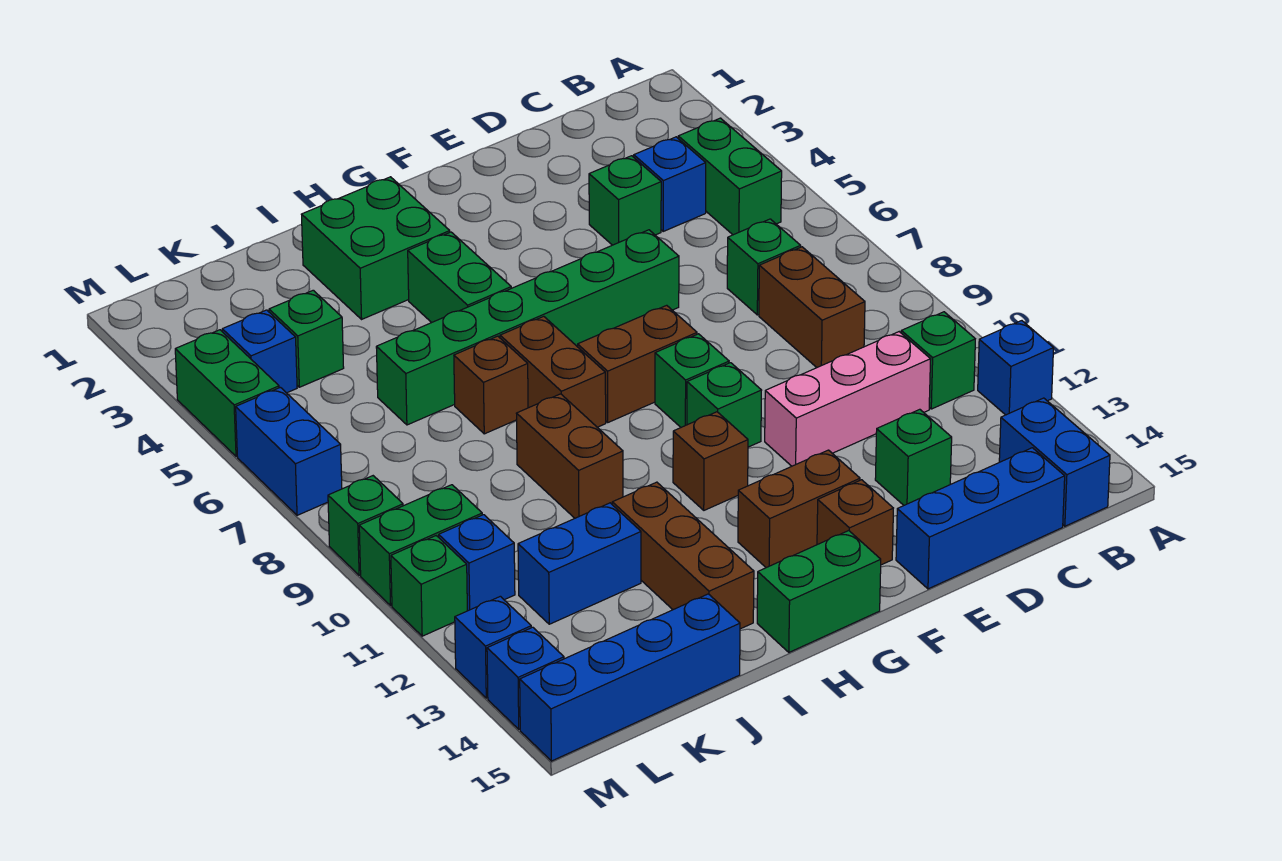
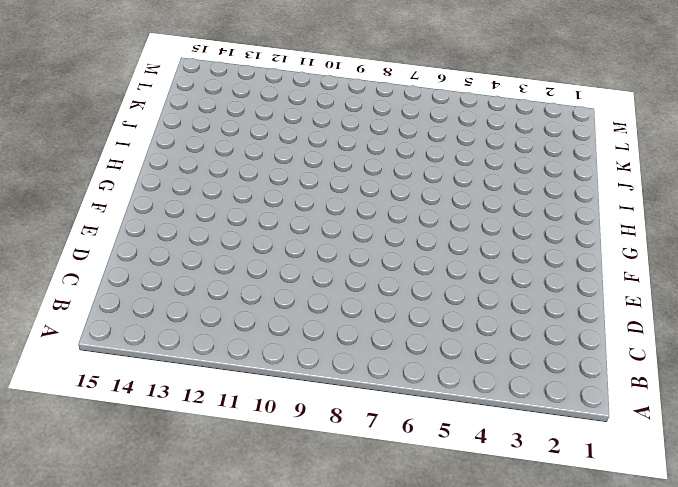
none -> blue brick A12 level 1
none -> green brick B4:B5 level 1
none -> green brick B11 level 1
none -> blue brick B14:B15 level 1

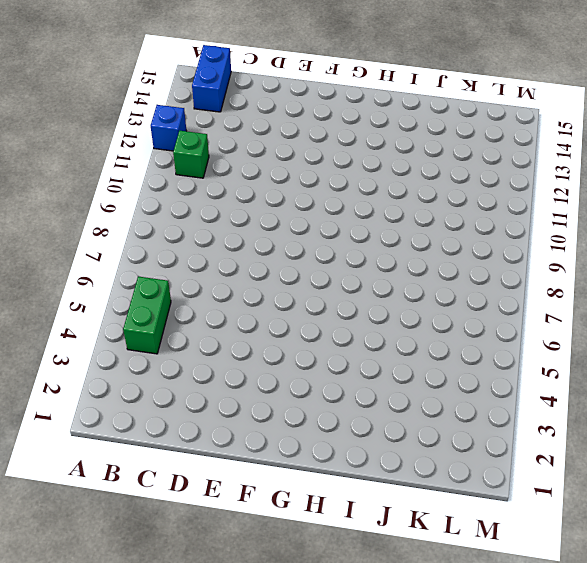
none -> blue brick C4 level 1
none -> green brick C7 level 1
none -> brown brick C8:C9 level 1
none -> pink brick C11:E11 level 1

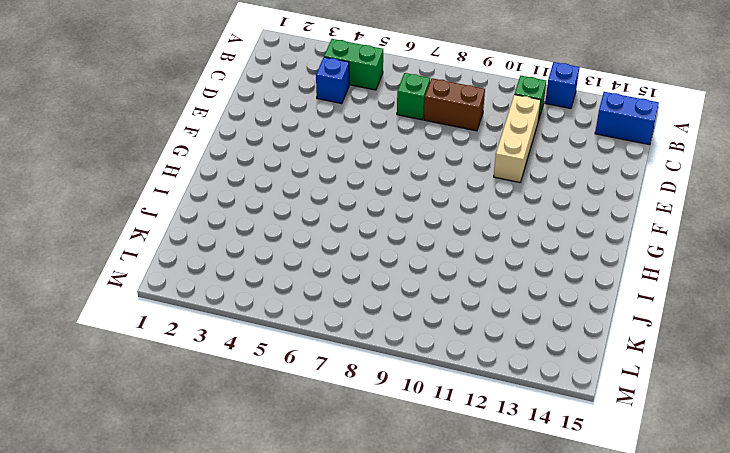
tan brick C11:E11 level 1 -> pink brick C11:E11 level 1
none -> blue brick C15:E15 level 1
none -> green brick D4 level 1
none -> green brick D13 level 1
none -> green brick E6:J6 level 1

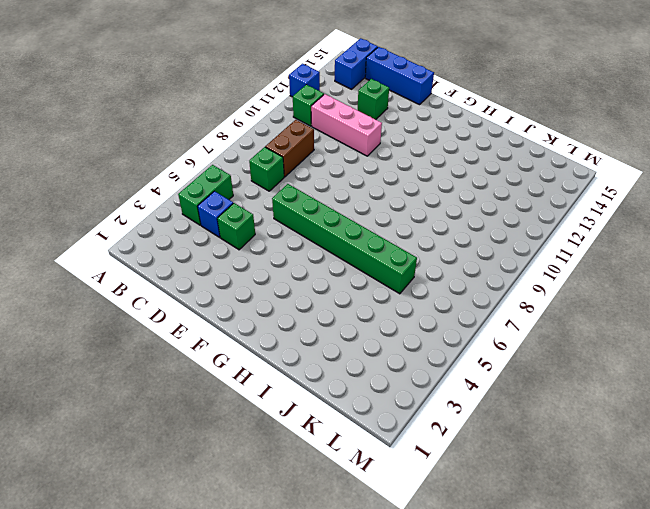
none -> brown brick F8:G8 level 1
none -> green brick F9 level 1
none -> green brick F10 level 1
none -> brown brick F13:G13 level 1

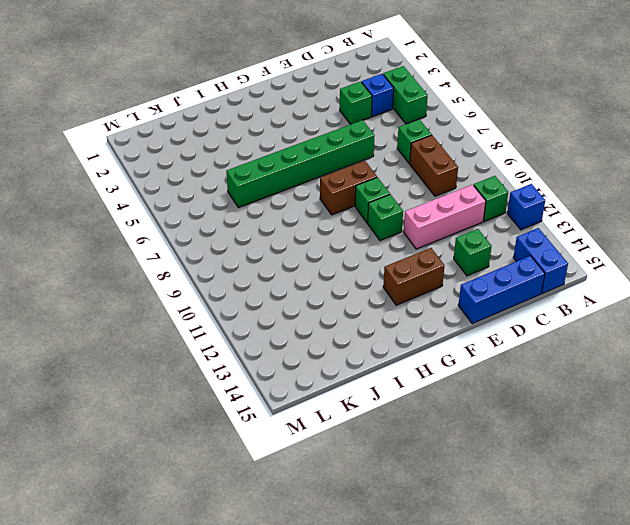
none -> brown brick F14 level 1
none -> brown brick G11 level 1
none -> green brick G15:H15 level 1
none -> green brick H2:I3 level 1

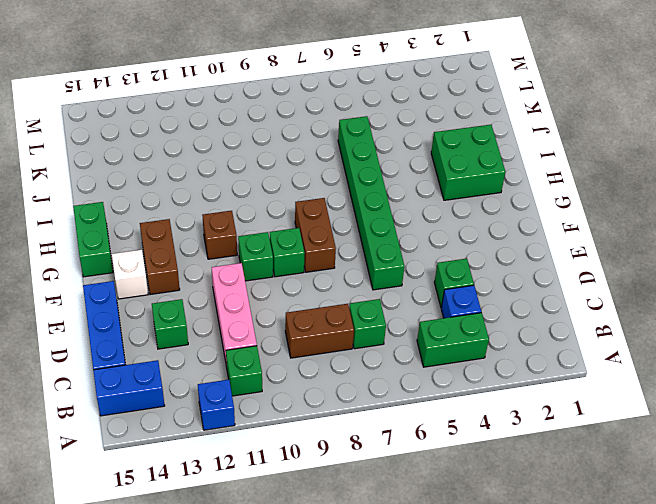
white brick F14 level 1 -> brown brick F14 level 1
none -> green brick H4:H5 level 1
none -> brown brick H7:H8 level 1
none -> brown brick I7 level 1
none -> brown brick I9:I10 level 1

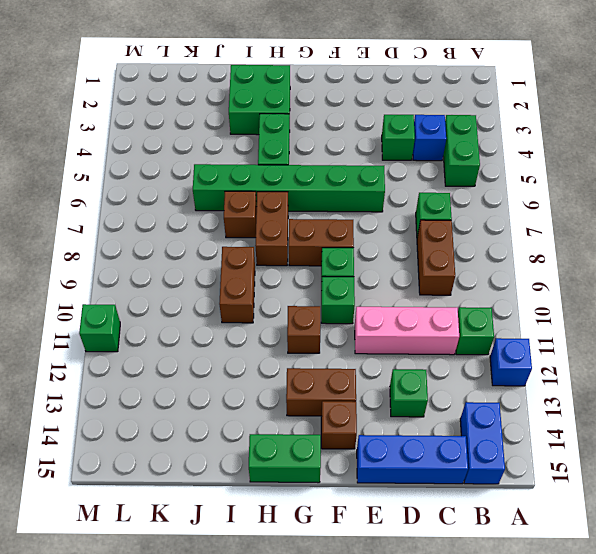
none -> brown brick I12:I14 level 1
none -> blue brick J12:K12 level 1
none -> blue brick J15:M15 level 1
none -> green brick K4 level 1

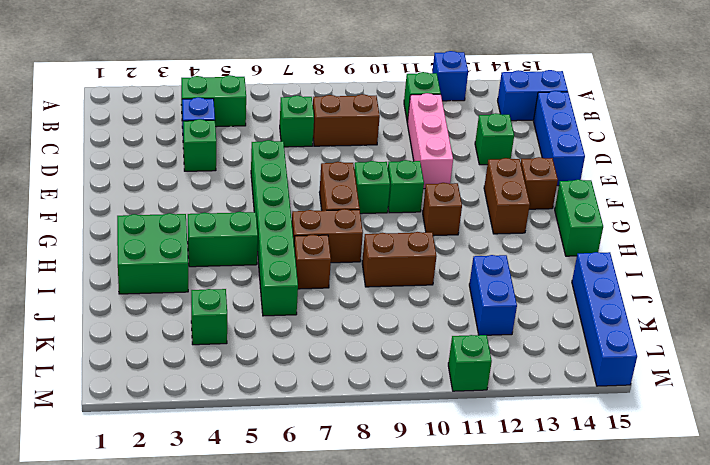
none -> brown brick I12:I14 level 1
none -> blue brick L4 level 1
none -> green brick L10:M10 level 1
none -> blue brick L11 level 1

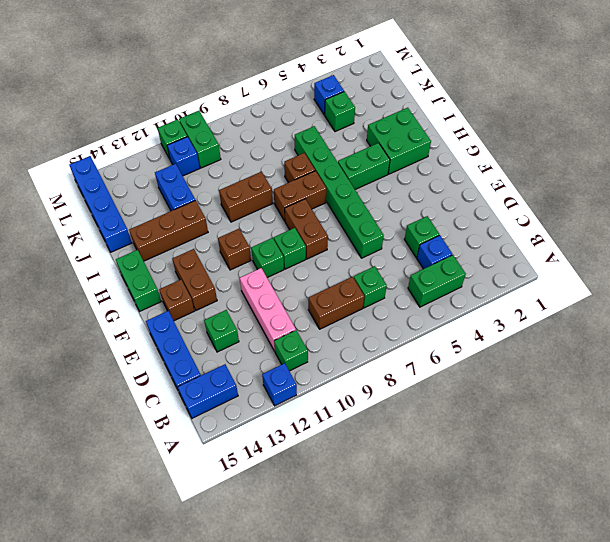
none -> green brick M4:M5 level 1
none -> blue brick M6:M7 level 1
none -> green brick M9 level 1
none -> blue brick M13 level 1

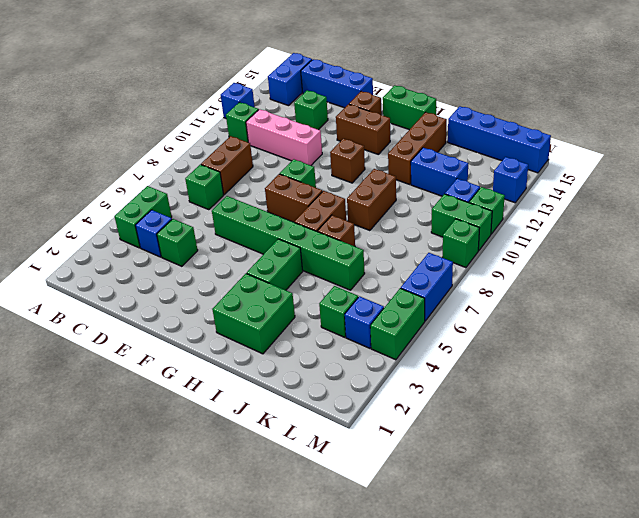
none -> green brick F10 level 1
none -> blue brick M14 level 1

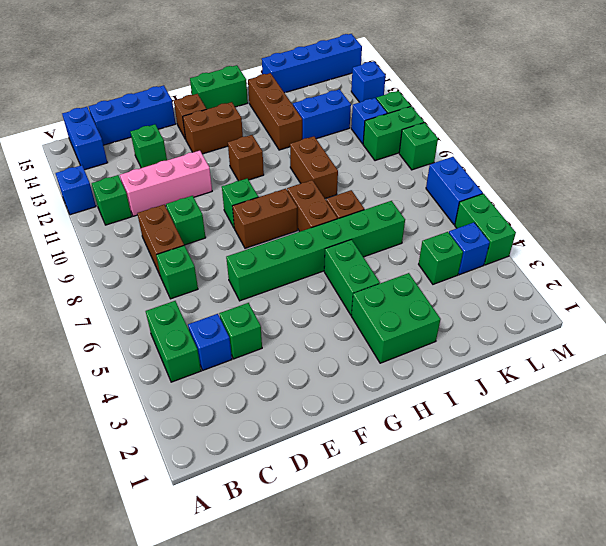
green brick D9 level 1 -> green brick F10 level 1
none -> blue brick M14 level 1

